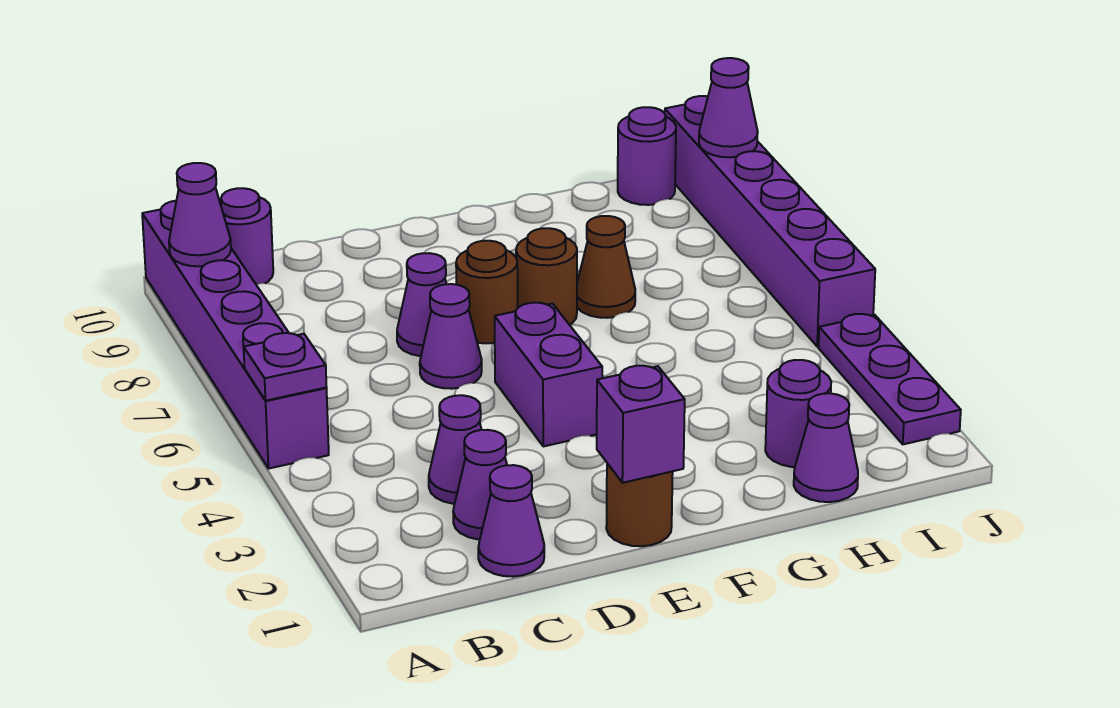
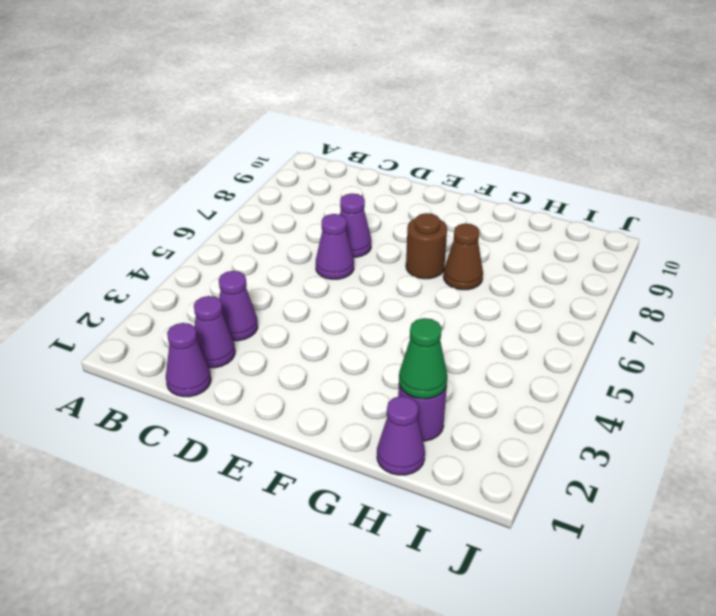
green cone H2 level 2 -> none
none -> purple brick A5:A10 level 1
none -> purple round brick B10 level 1
none -> brown round brick E1 level 1

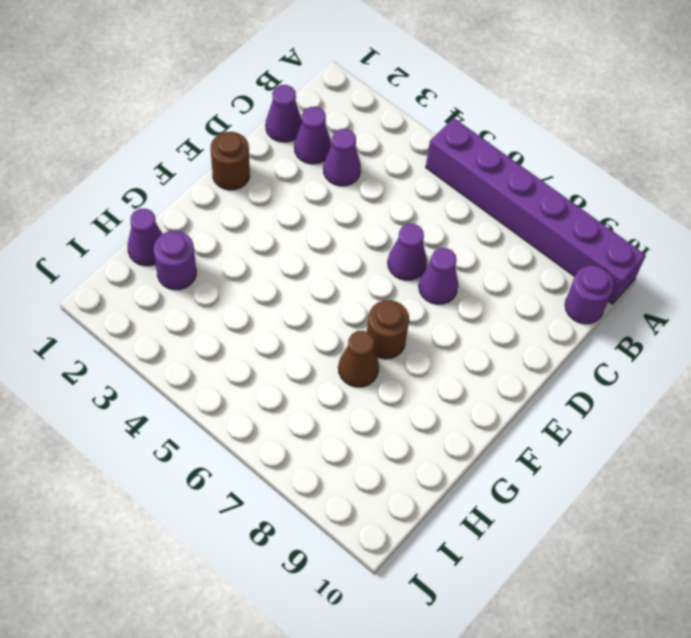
none -> purple brick E4:E5 level 1
none -> brown round brick E7 level 1
none -> purple round brick I10 level 1

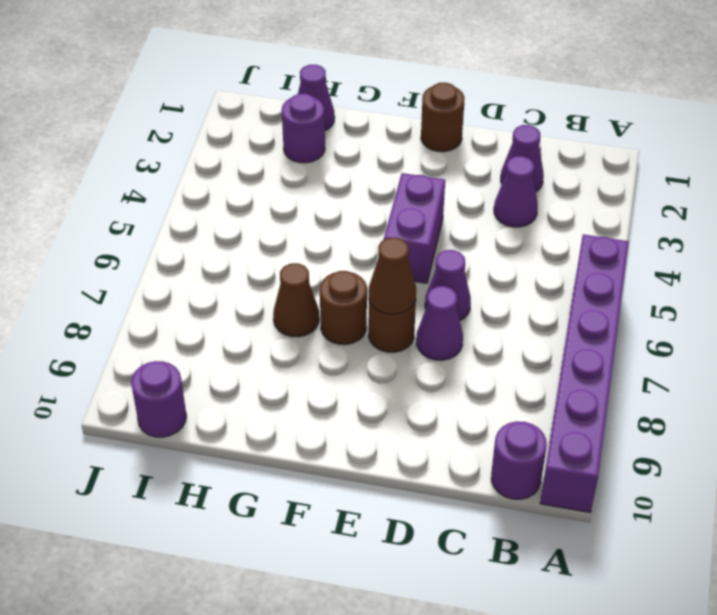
brown cone E7 level 2 -> none
none -> purple cone C1 level 1
none -> purple plate J2:J4 level 1
none -> purple brick J5:J10 level 1

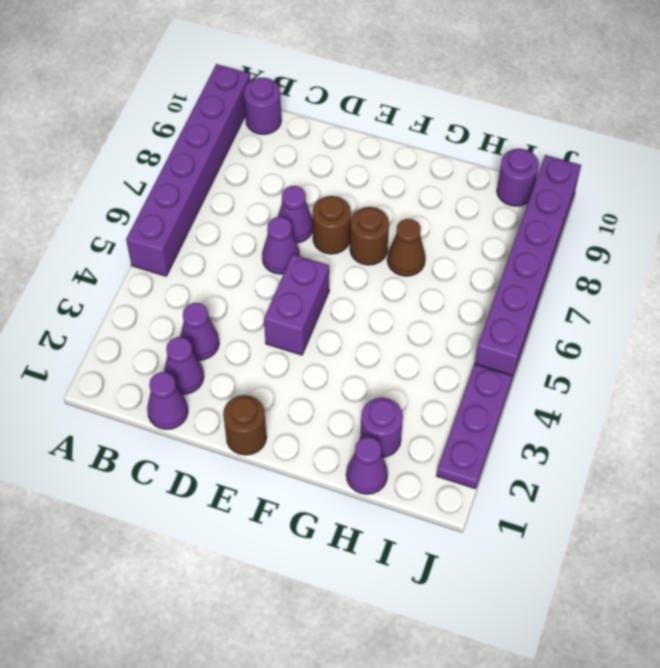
none -> purple plate A5 level 2
none -> purple cone A9 level 2
none -> purple brick E1 level 2

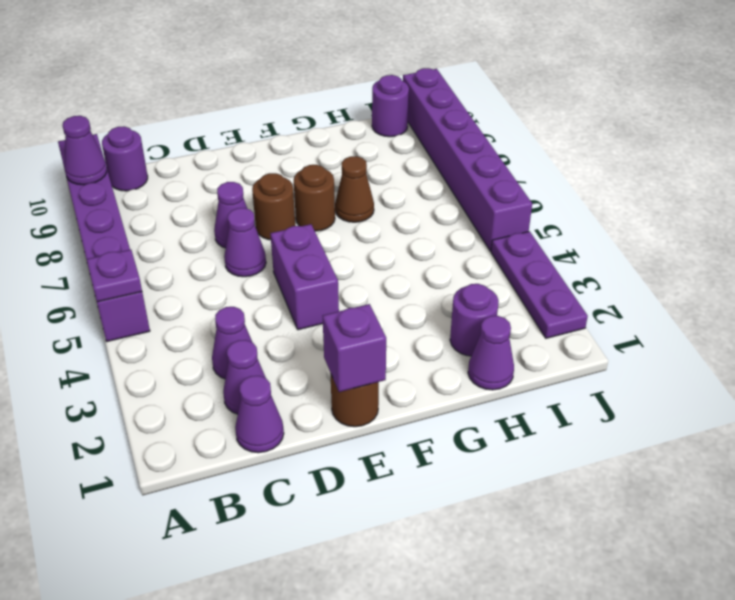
none -> purple cone J9 level 2

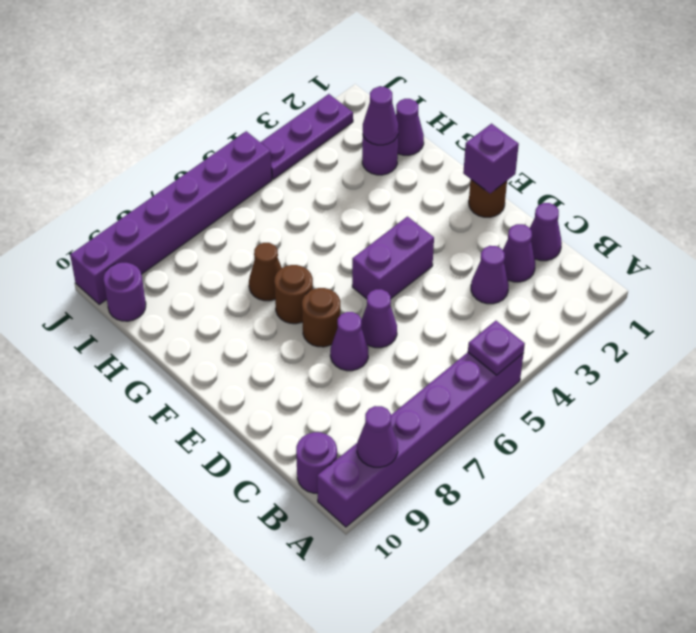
purple cone H2 level 2 -> purple cone J9 level 2

